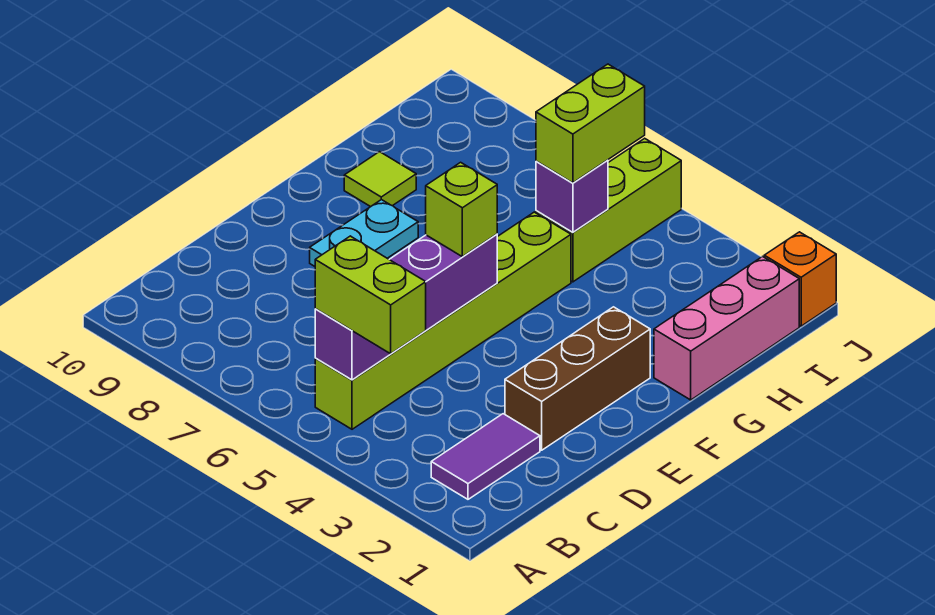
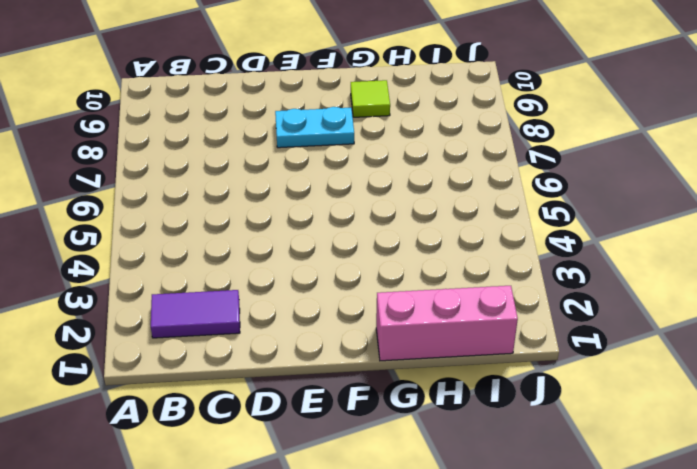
none -> lime brick B5:G5 level 1
none -> brown brick D2:F2 level 1
none -> lime brick H5:J5 level 1

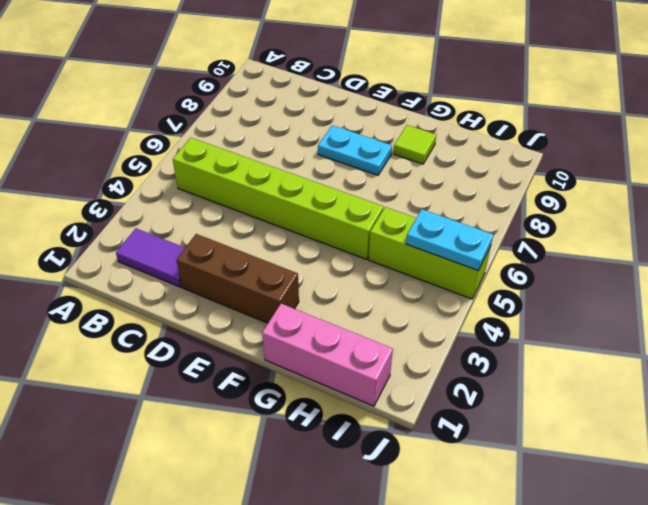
cyan plate I5:J5 level 2 -> none
none -> orange brick J1 level 1
none -> purple brick B5:E5 level 2
none -> purple brick H5 level 2

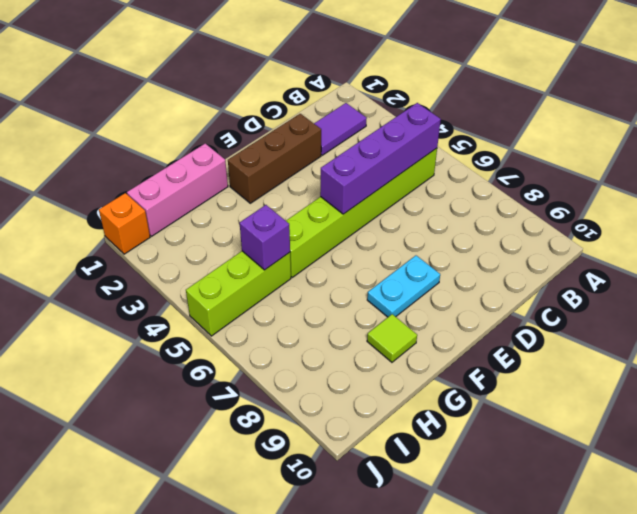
none -> lime brick B4:B5 level 3
none -> lime brick E5 level 3
none -> lime brick H5:I5 level 3

